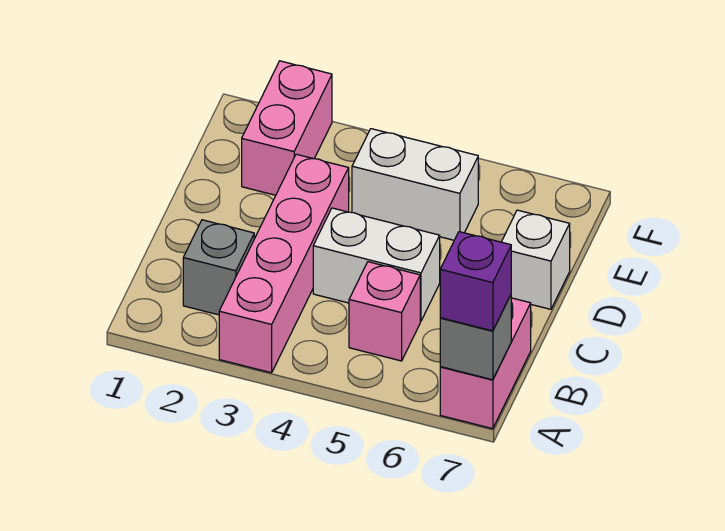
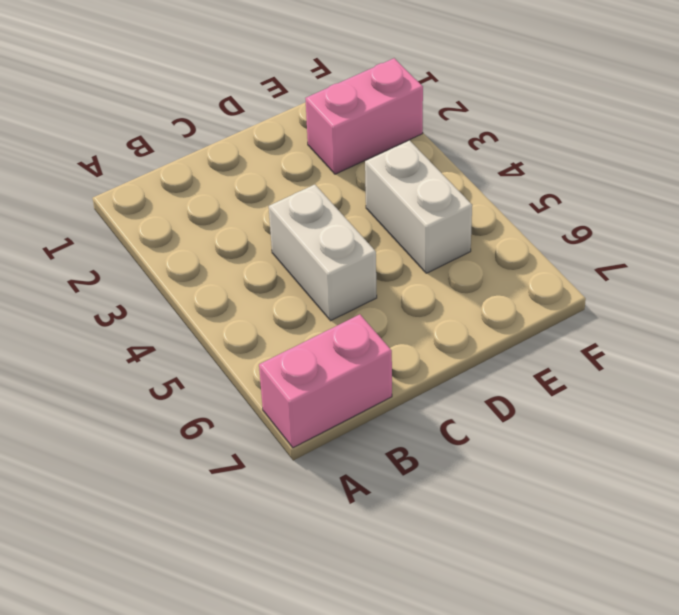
none -> pink brick A3:D3 level 1
none -> grey brick B2 level 1

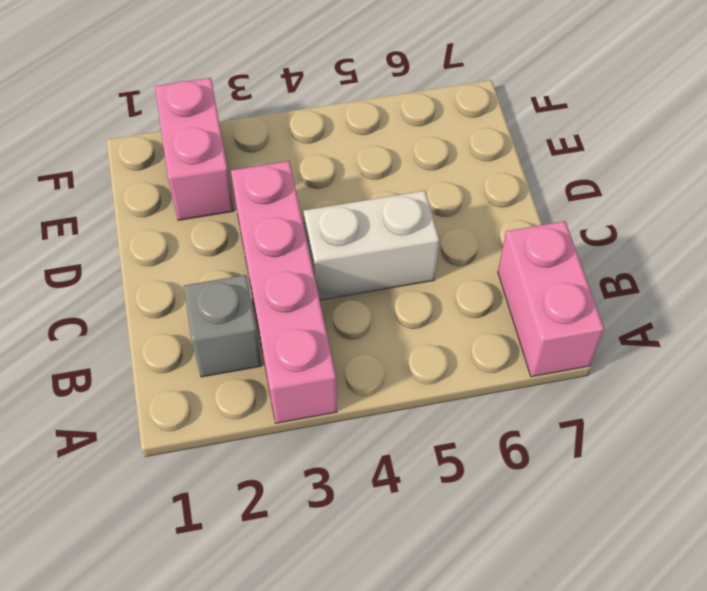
none -> pink brick B5 level 1
none -> white brick D7 level 1

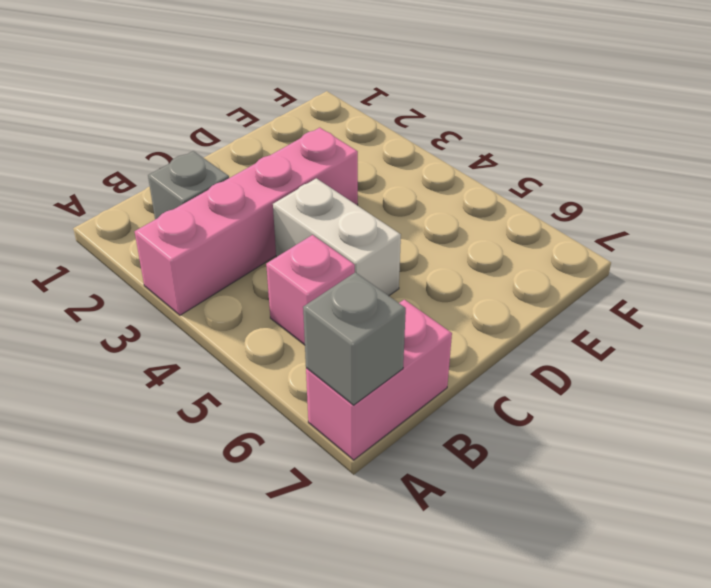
none -> white brick D7 level 1
none -> pink brick E2:F2 level 1

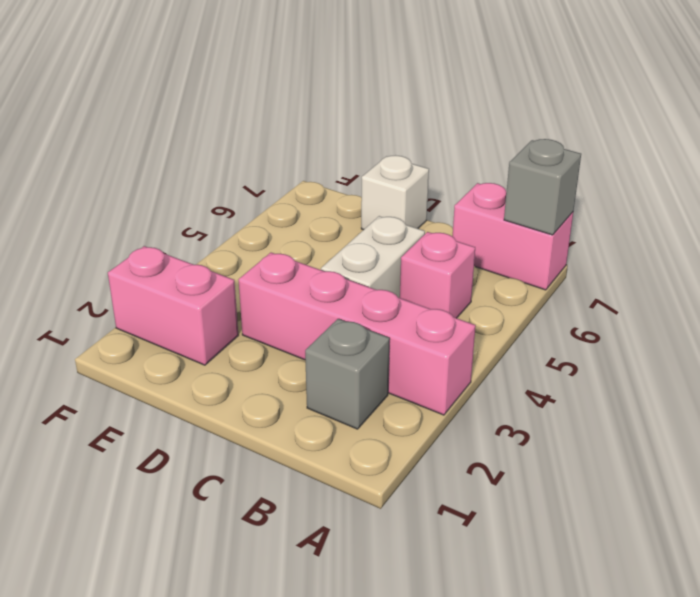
none -> white brick E4:E5 level 1
none -> purple brick A7 level 3

